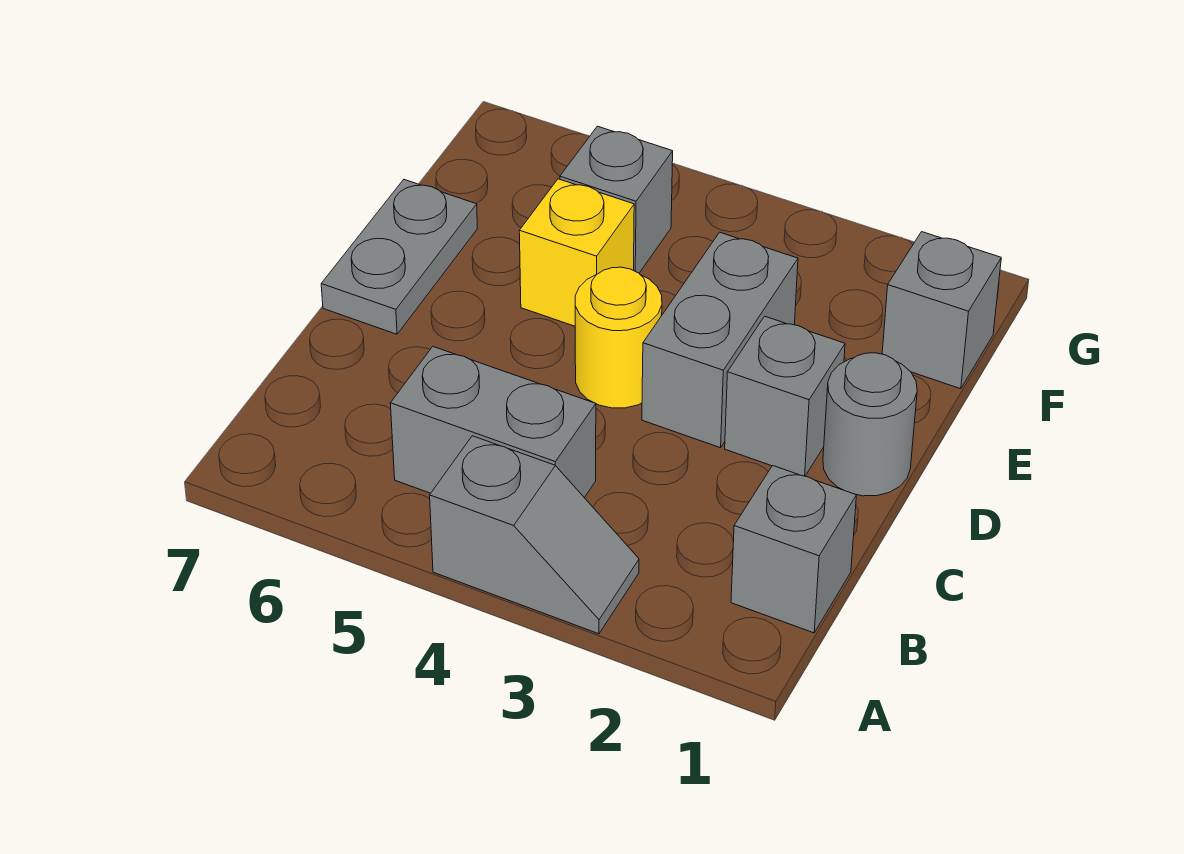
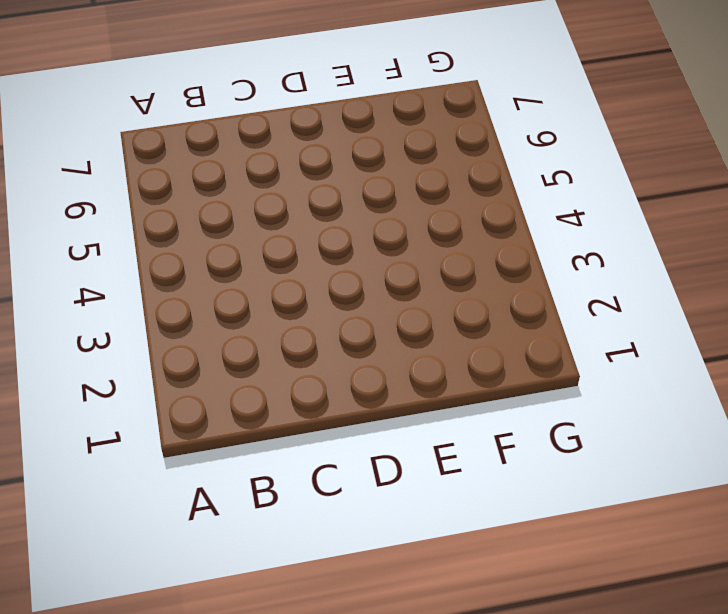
none -> grey slope A3:A4 level 1 top 4
none -> grey brick B1 level 1

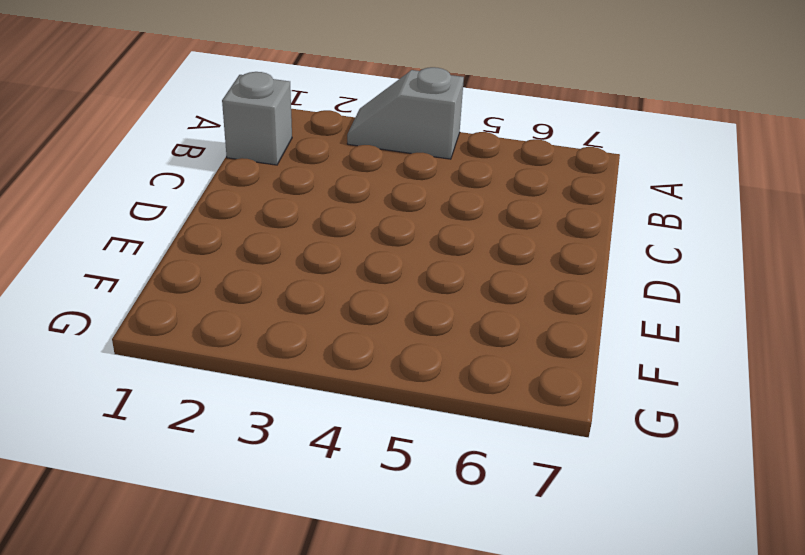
none -> grey brick B4:B5 level 1
none -> grey round brick D1 level 1

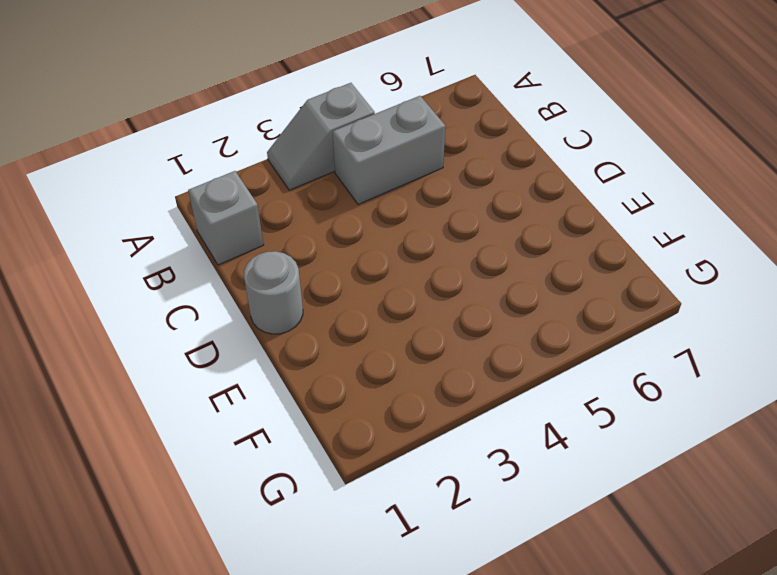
none -> grey brick D2 level 1
none -> grey brick D3:E3 level 1

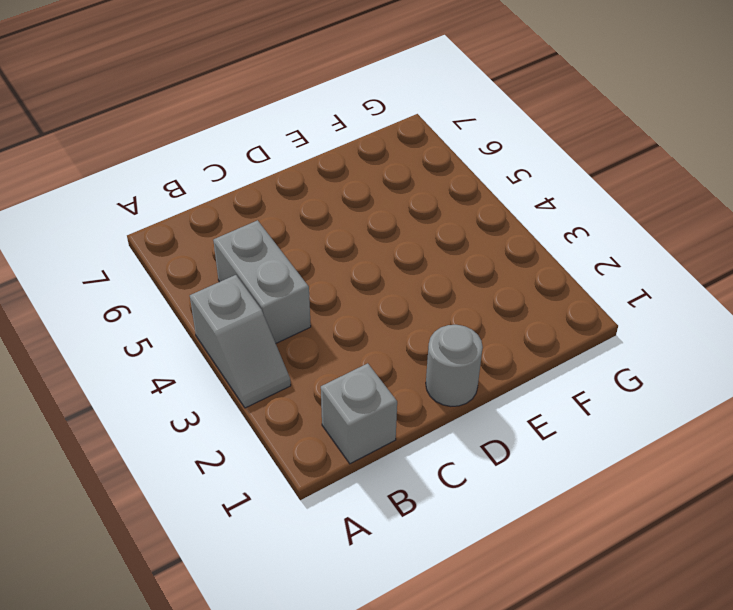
none -> grey brick D2 level 1
none -> grey brick D3:E3 level 1

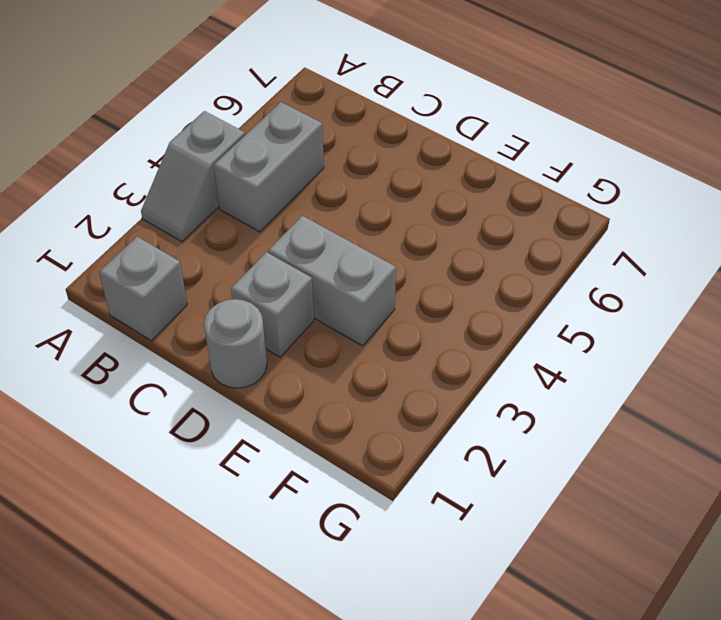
none -> yellow round brick D4 level 1
none -> grey plate D7:E7 level 1

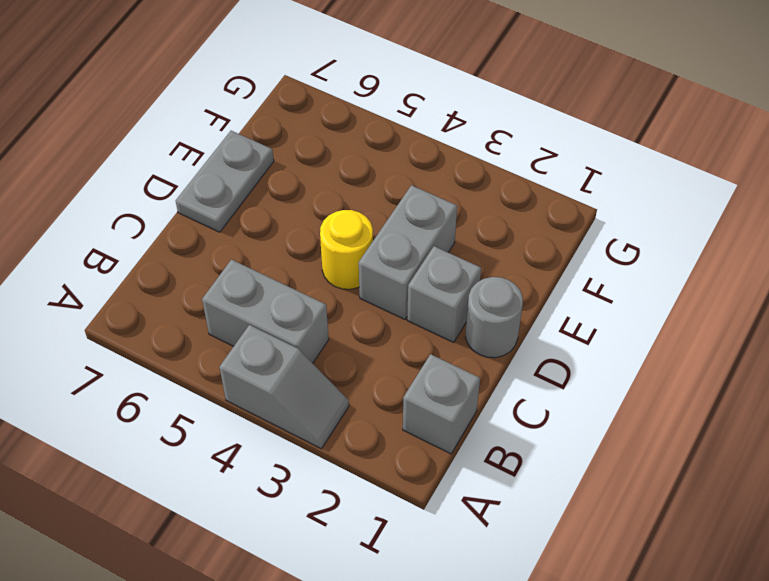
none -> yellow brick E5 level 1
none -> grey brick F1 level 1

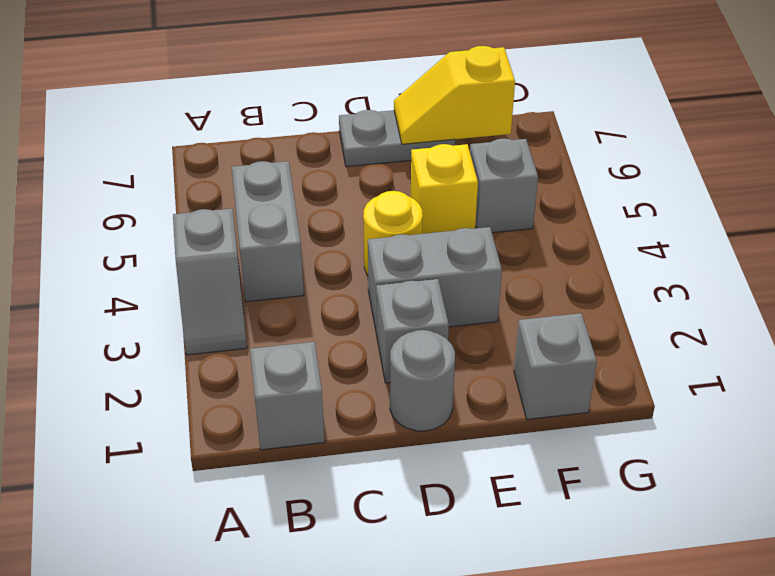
yellow slope E7:F7 level 2 top F -> none

